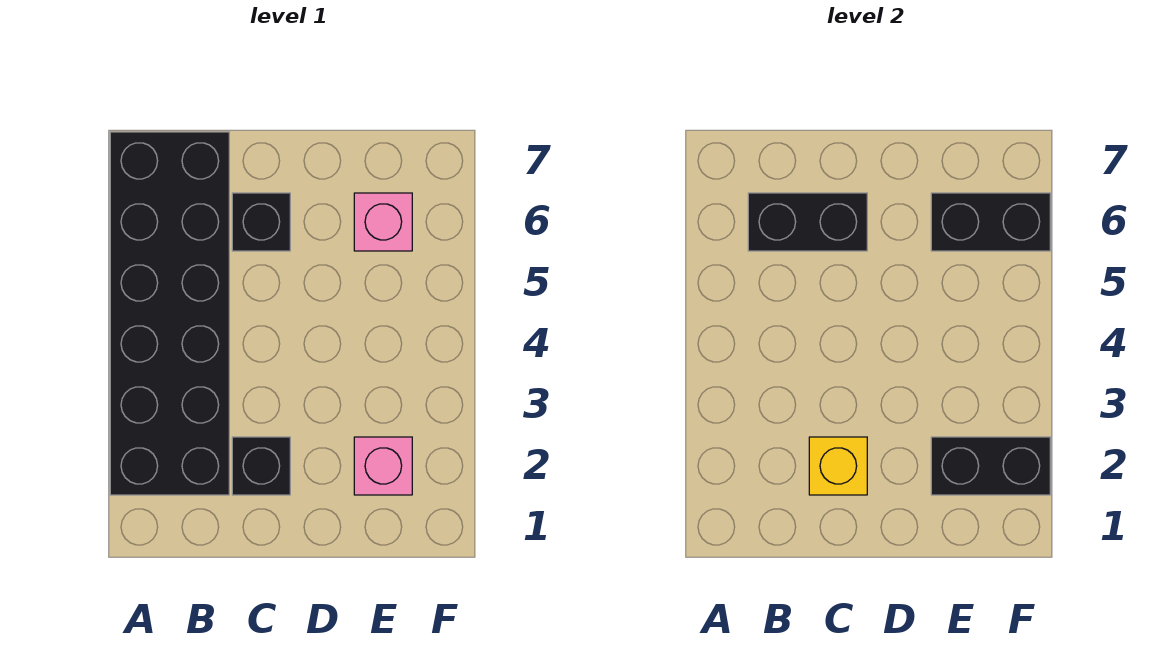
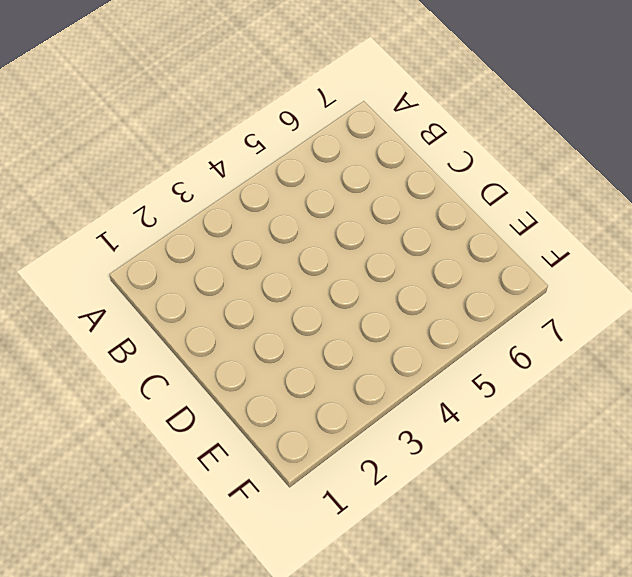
none -> black brick A2:B7 level 1
none -> black brick C2 level 1

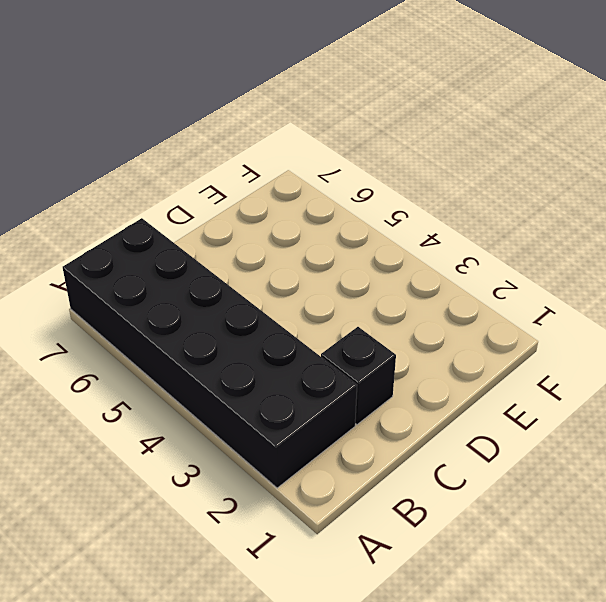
none -> black brick C6 level 1
none -> pink brick E2 level 1

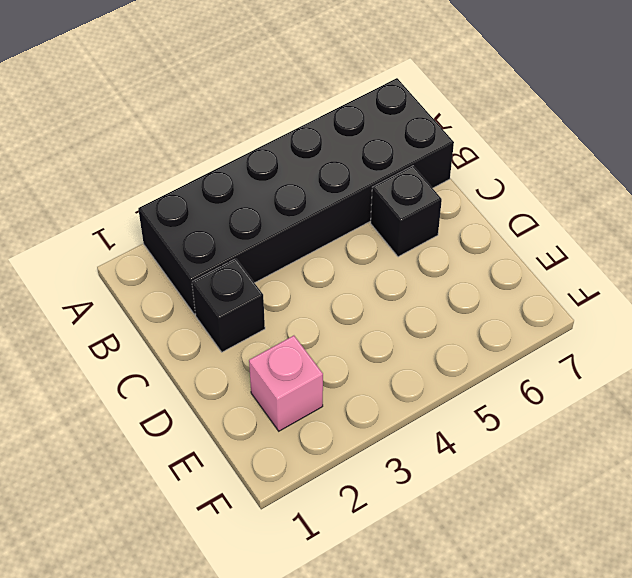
none -> pink brick E6 level 1
none -> black brick B6:C6 level 2

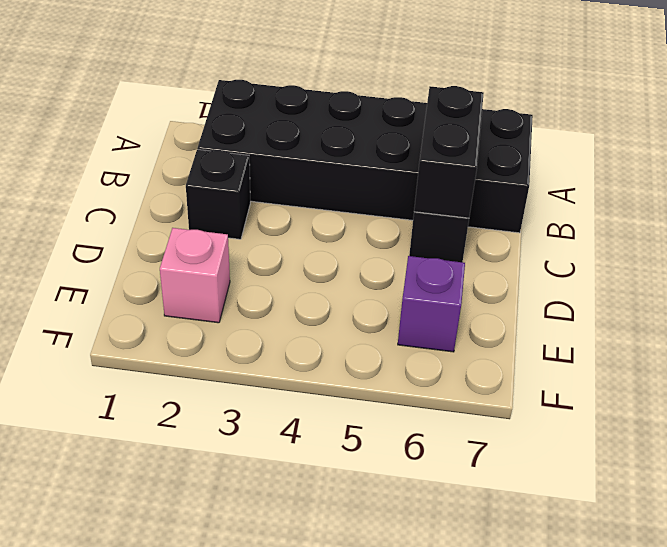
purple brick E6 level 1 -> pink brick E6 level 1
none -> yellow brick C2 level 2
none -> black brick E2:F2 level 2

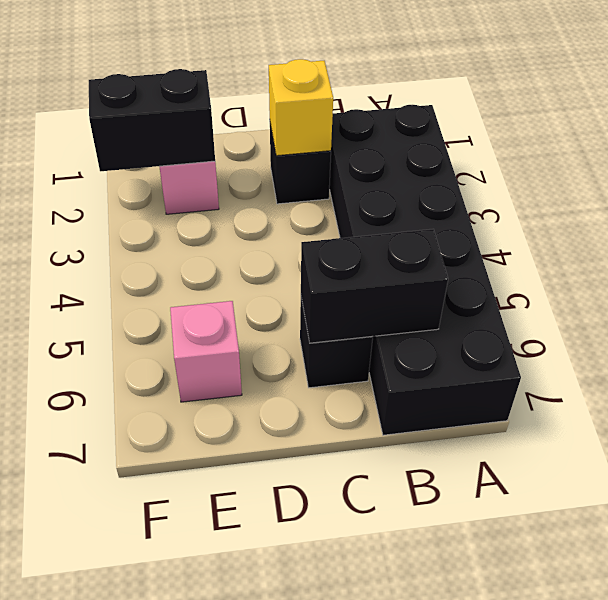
none -> black brick E6:F6 level 2

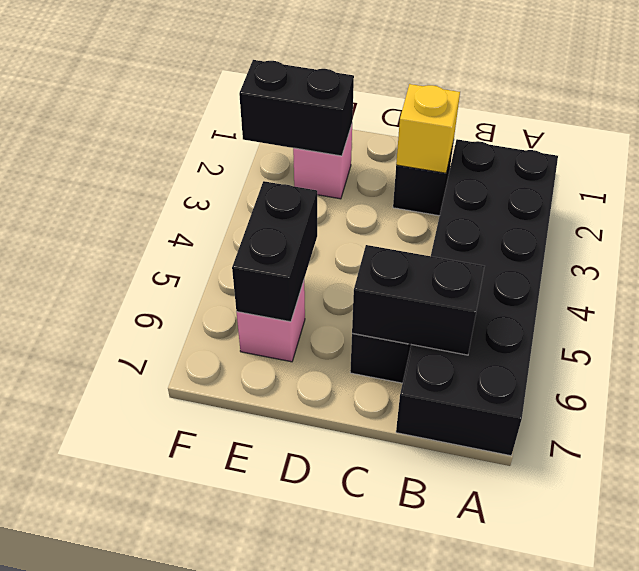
black brick E5:E6 level 2 -> black brick E6:F6 level 2

